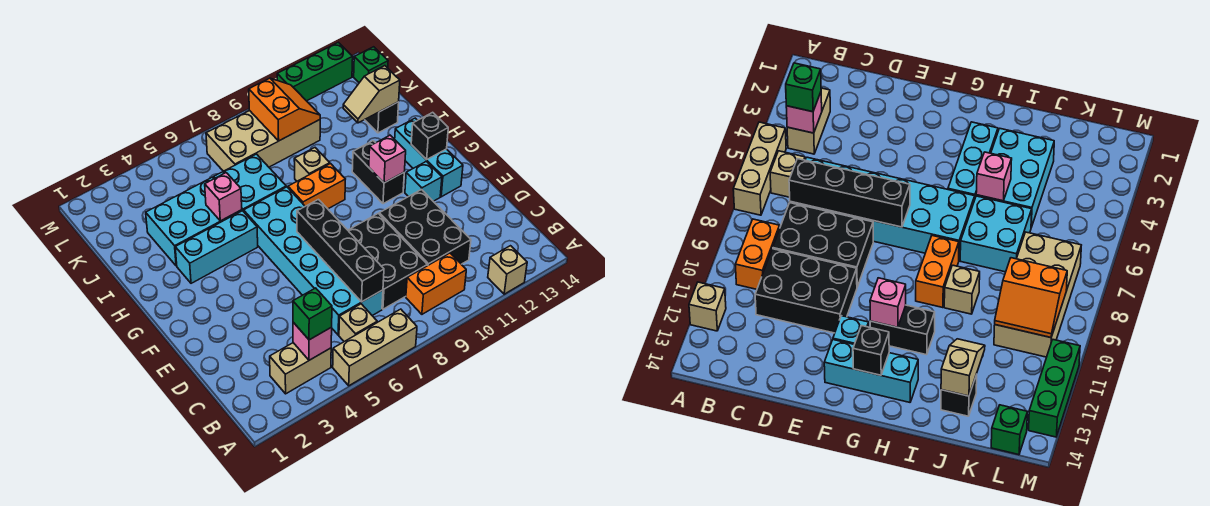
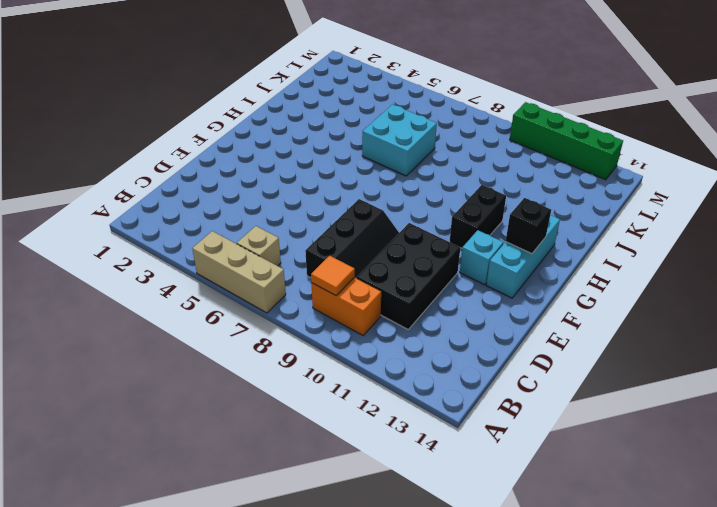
orange tile B9 level 2 -> none
black slope C8:E9 level 1 top 8 -> black brick C8:E9 level 1
green brick M10:M13 level 1 -> green brick M11:M13 level 1
none -> tan brick A12 level 1
none -> tan brick B3:B4 level 1
none -> cyan brick C6:H7 level 1

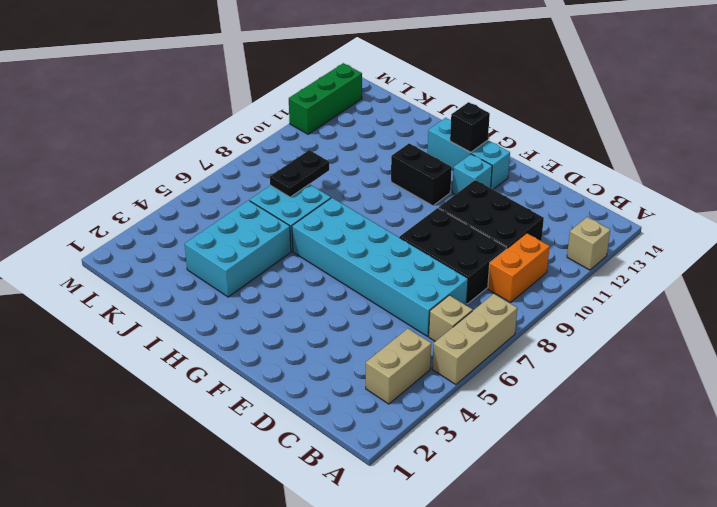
black plate J7:J8 level 2 -> none
none -> cyan brick H3:H5 level 1
none -> orange brick H8:H9 level 1
none -> tan brick I9 level 1

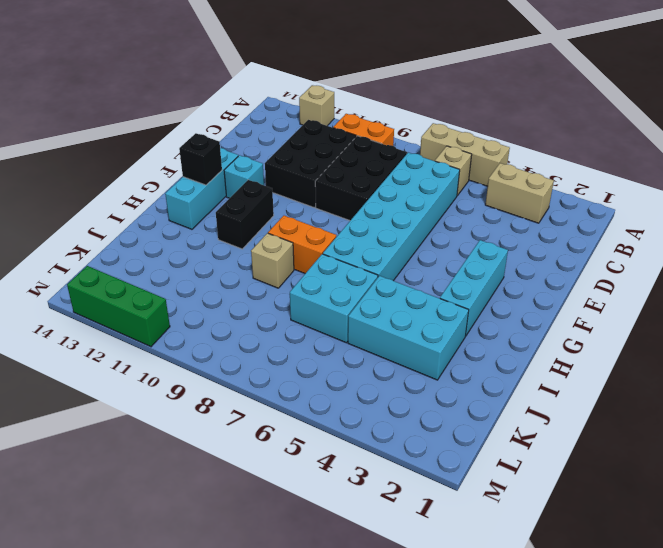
cyan brick F3:H3 level 1 -> cyan brick H3:H5 level 1
none -> black brick J13 level 1
none -> tan brick K7:L10 level 1
none -> green brick L14 level 1

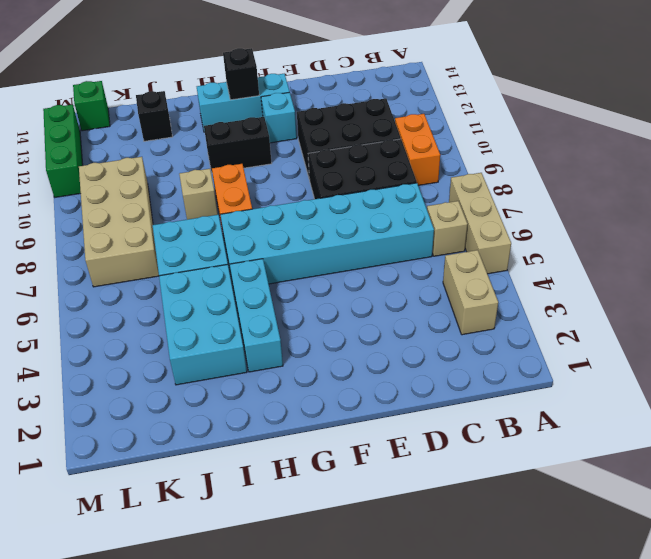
none -> tan brick A12 level 1
none -> pink brick B4 level 2
none -> black brick C7:F7 level 2

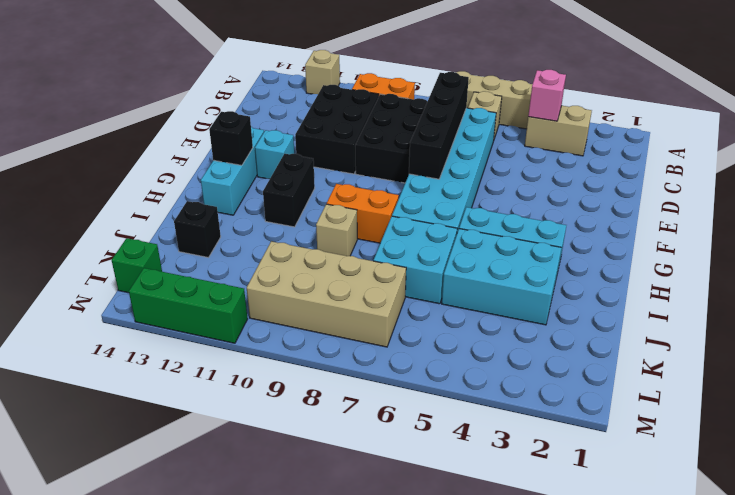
none -> pink brick G11 level 2
none -> pink brick I5 level 2
none -> tan slope J12:J13 level 2 top 13

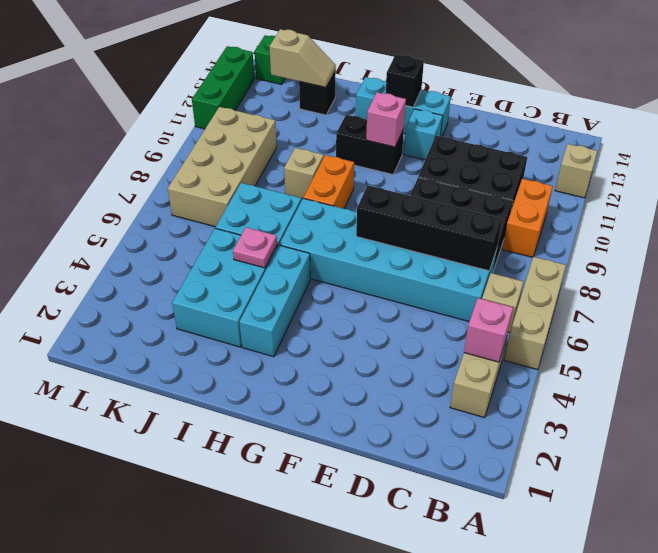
pink plate I5 level 2 -> pink brick I5 level 2
tan slope J13:K13 level 2 top K -> tan slope J12:J13 level 2 top 13
none -> orange slope K9:L10 level 2 top 9
none -> green brick B4 level 3

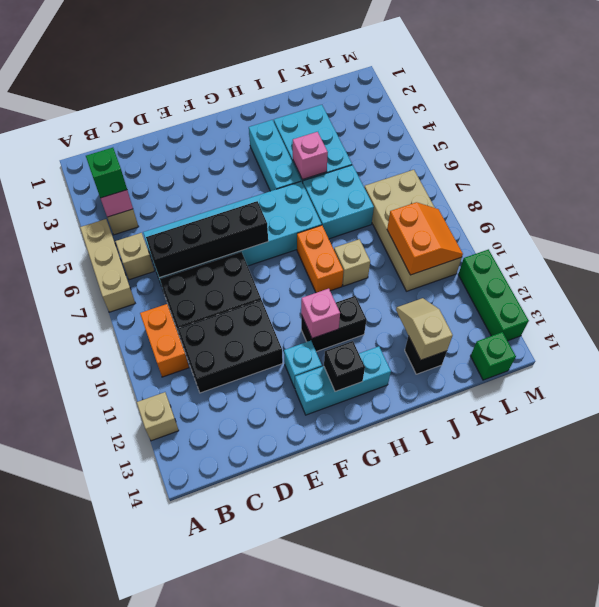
orange slope K9:L10 level 2 top K -> orange slope K9:L10 level 2 top 9

